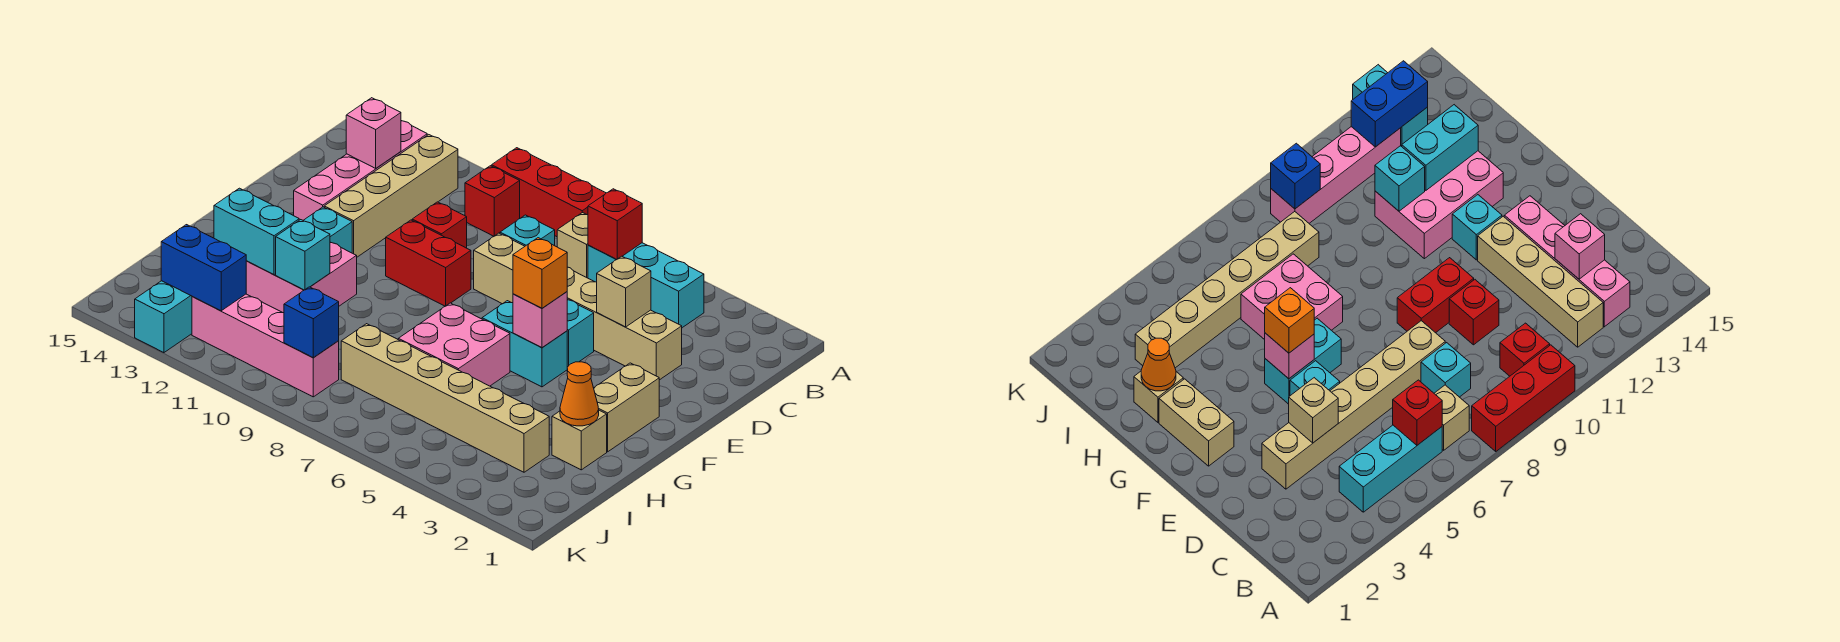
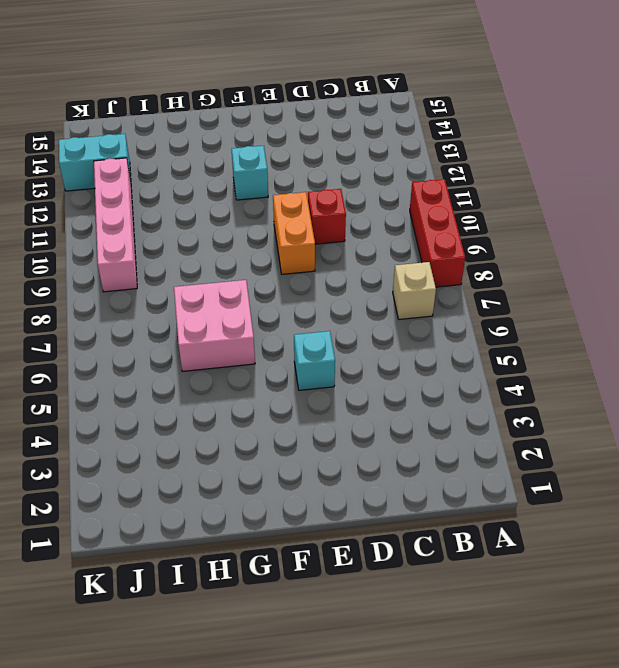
orange brick E9:E10 level 1 -> red brick E9:E10 level 1
none -> cyan brick B4:B6 level 1
none -> red brick B10 level 1
none -> tan brick B12:E12 level 1
none -> pink brick B13:E13 level 1

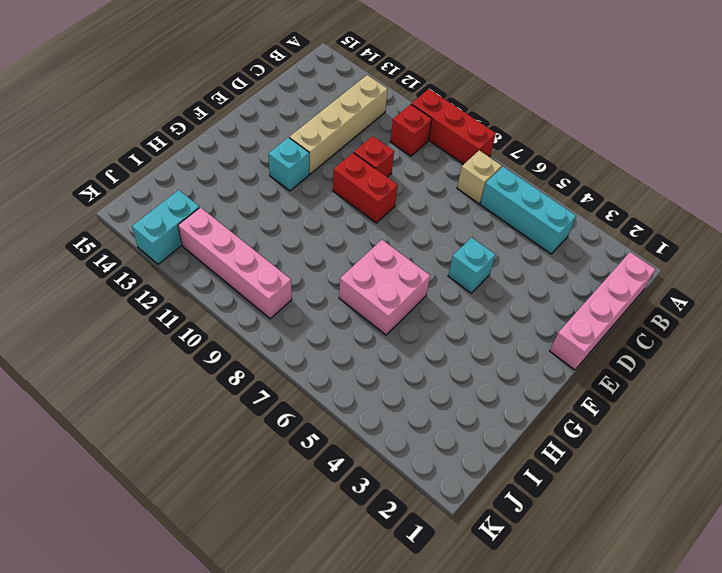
pink brick B1:E1 level 1 -> pink brick B13:E13 level 1
none -> cyan brick C8 level 1
none -> tan brick D3:D8 level 1
none -> tan brick F2:G2 level 1
none -> cyan brick F5:F6 level 1

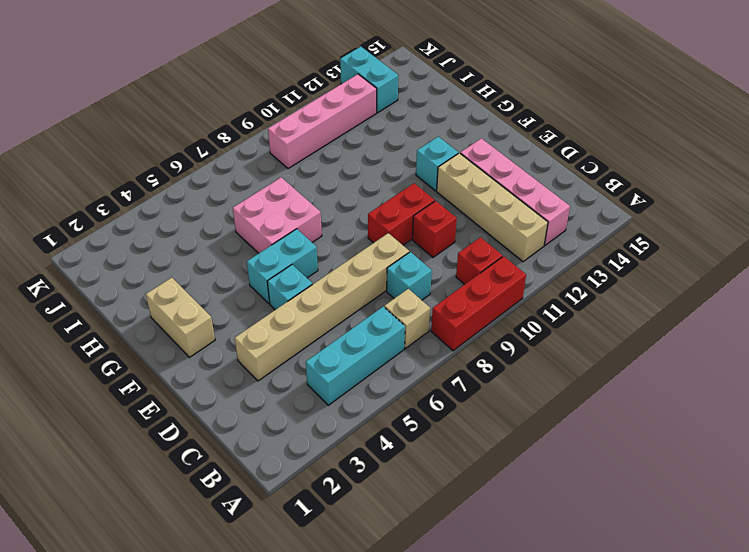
none -> pink brick G11:H13 level 1
none -> tan brick H2 level 1
none -> tan brick I3:I8 level 1
none -> red brick B6 level 2

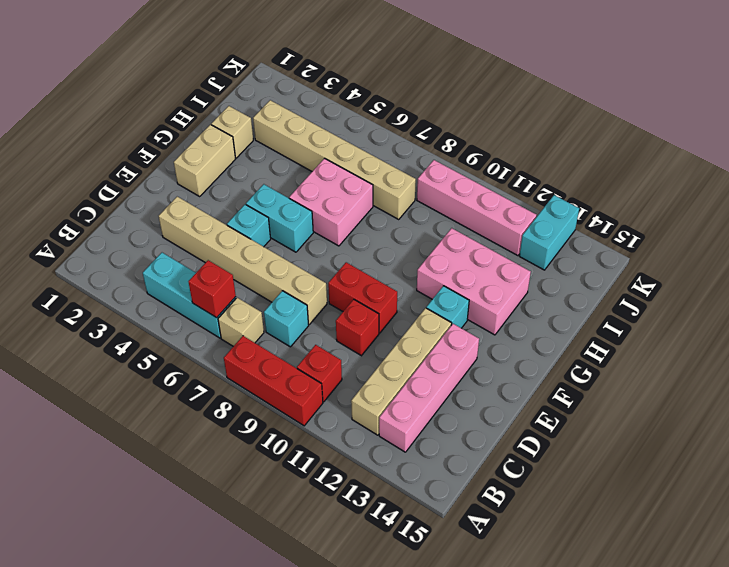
none -> pink brick C13 level 2
none -> tan brick D4 level 2
none -> pink brick F5 level 2
none -> orange cone H2 level 2

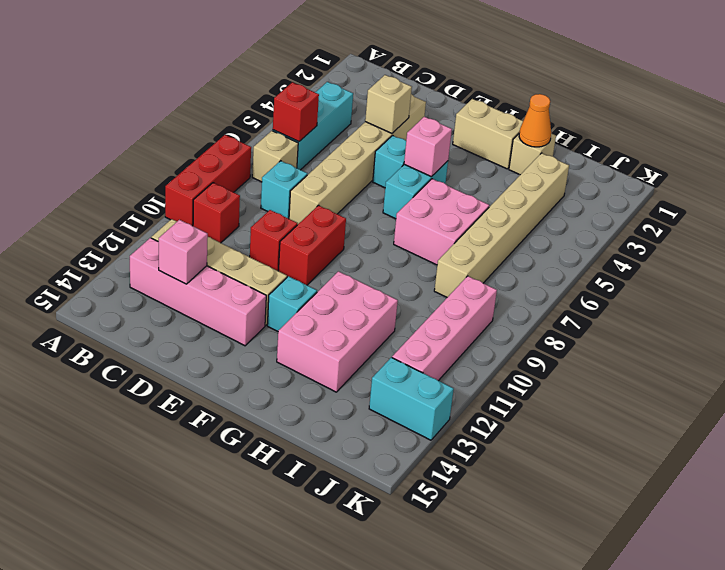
none -> cyan brick H11 level 2
none -> cyan brick H12:H13 level 2
none -> blue brick J9 level 2
none -> blue brick J12:J13 level 2

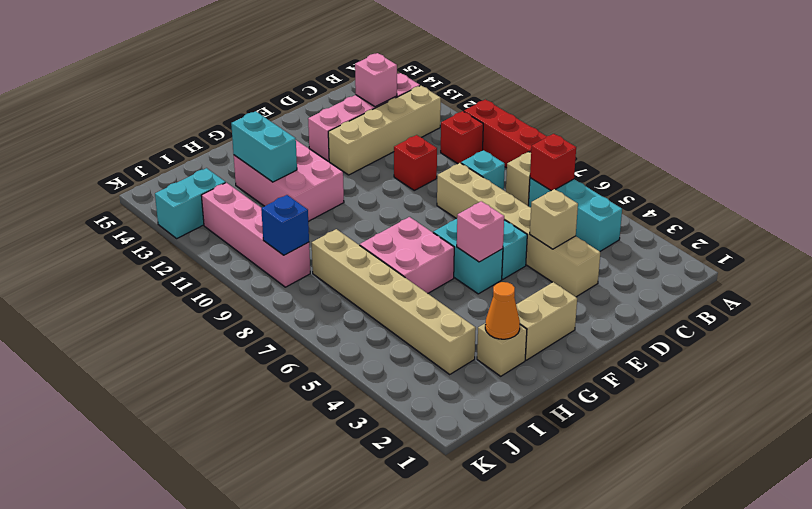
none -> red brick E9:E10 level 1
none -> cyan brick F12 level 1
none -> cyan brick H11 level 2
none -> blue brick J12:J13 level 2

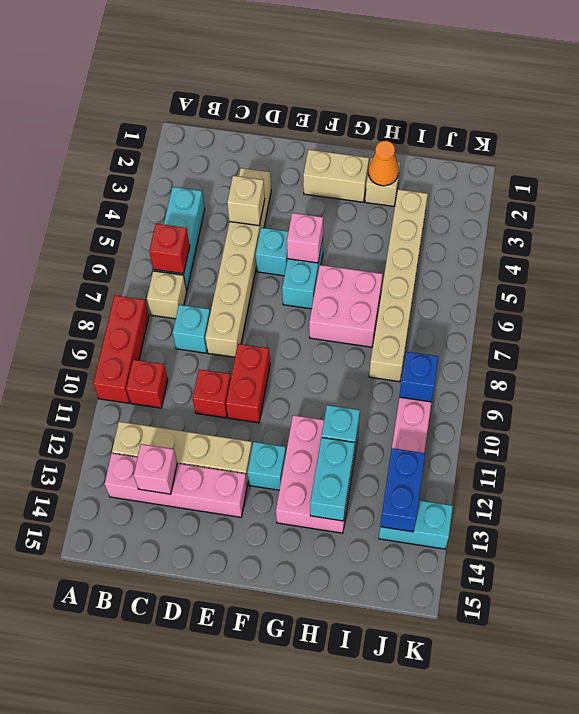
none -> orange brick F5 level 3

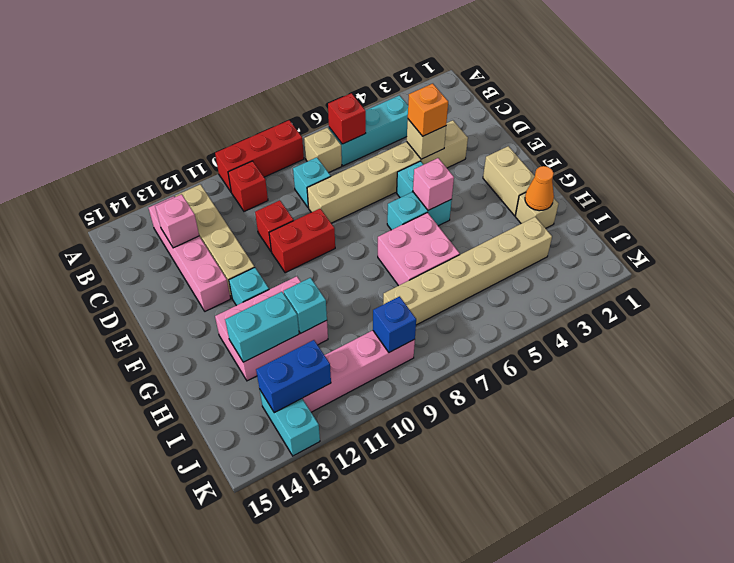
orange brick D4 level 3 -> orange brick F5 level 3

